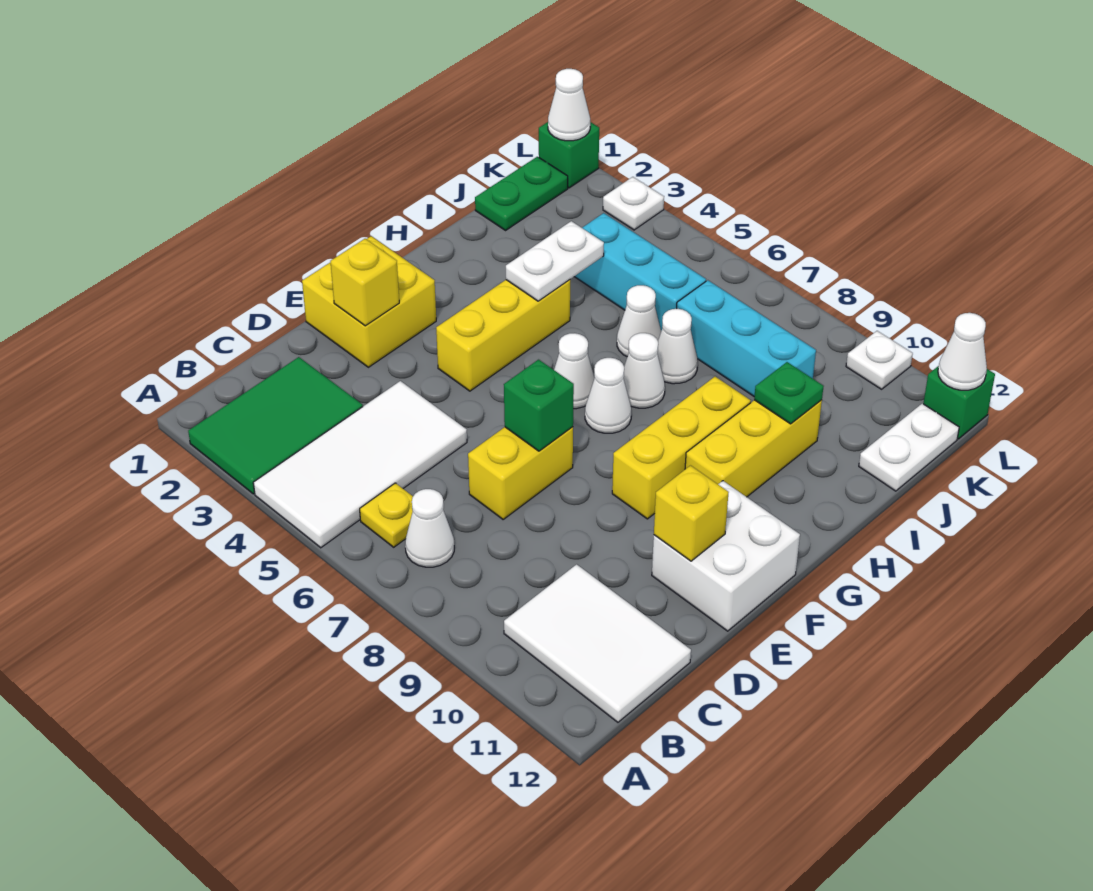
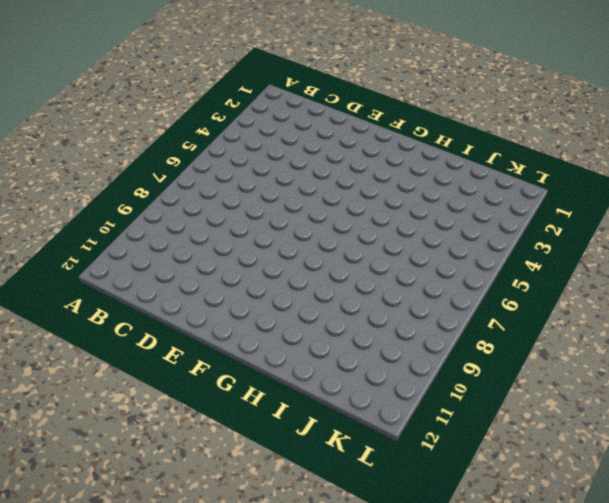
none -> green tile A2:C3 level 1
none -> white tile A4:D5 level 1
none -> yellow plate B6 level 1
none -> white cone B7 level 1

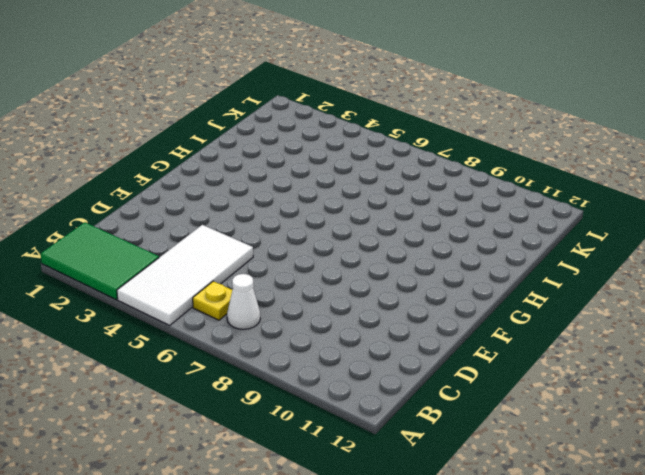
green tile A1:B3 level 1 -> green tile A2:C3 level 1
none -> white tile B10:C12 level 1
none -> yellow brick D7:E7 level 1
none -> yellow brick E1:F2 level 1
none -> white brick E11:F12 level 1

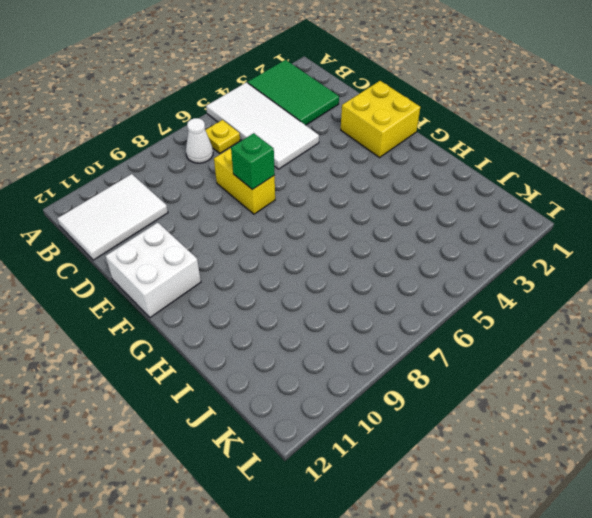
none -> yellow brick F4:H4 level 1
none -> yellow brick F9:H9 level 1
none -> white cone G6 level 1
none -> white cone G7 level 1

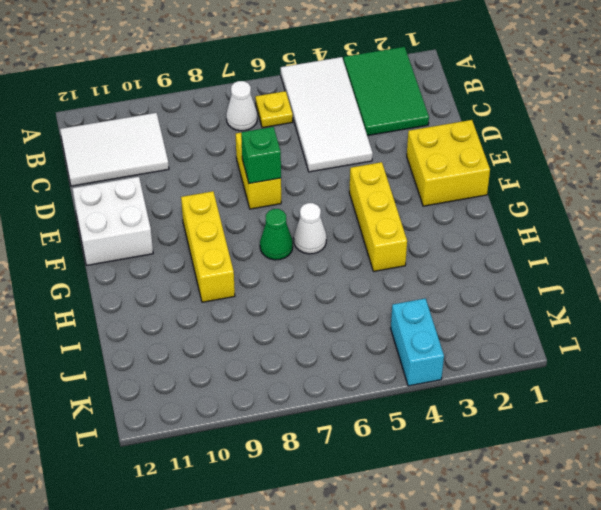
green cone G7 level 1 -> white cone G7 level 1
cyan brick K4:L4 level 1 -> none
none -> yellow brick G10:I10 level 1
none -> white cone H7 level 1
none -> white cone I6 level 1
none -> white cone I7 level 1

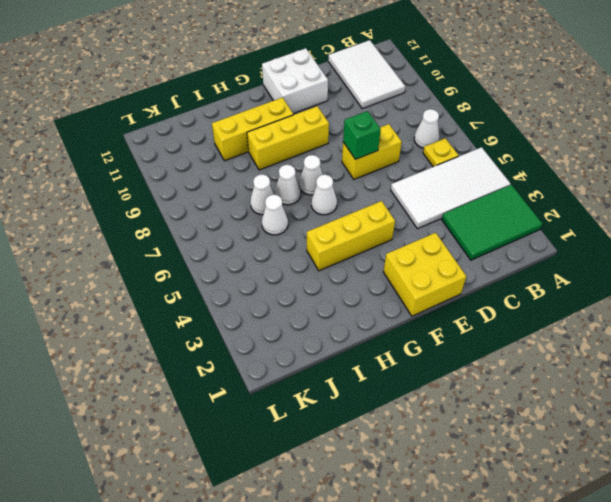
none -> green plate J1:K1 level 1
none -> cyan brick J4:J6 level 1
none -> cyan brick J7:J9 level 1
none -> white plate J12:K12 level 1

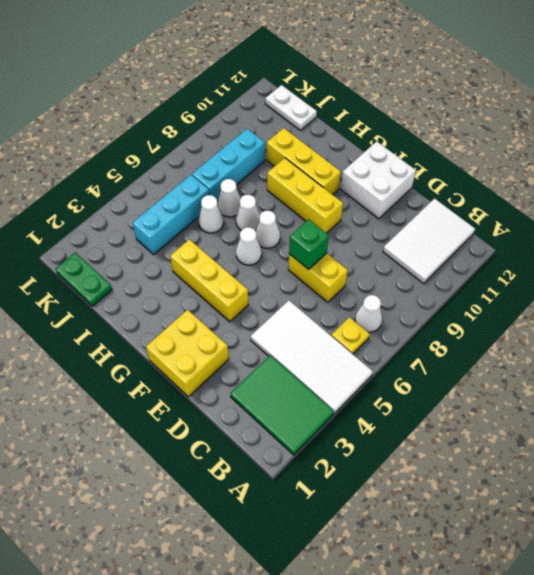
none -> green brick L1 level 1
none -> white plate L3 level 1
none -> white plate L10 level 1
none -> green brick L12 level 1

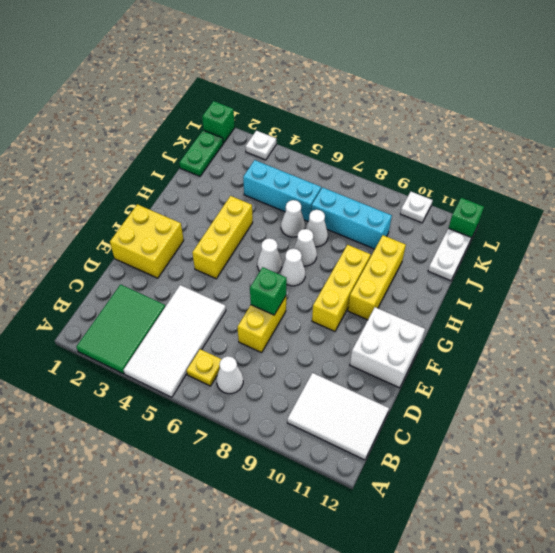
none -> yellow brick E2 level 2
none -> yellow brick E11 level 2
none -> white plate H4:I4 level 2
none -> green plate I10 level 2

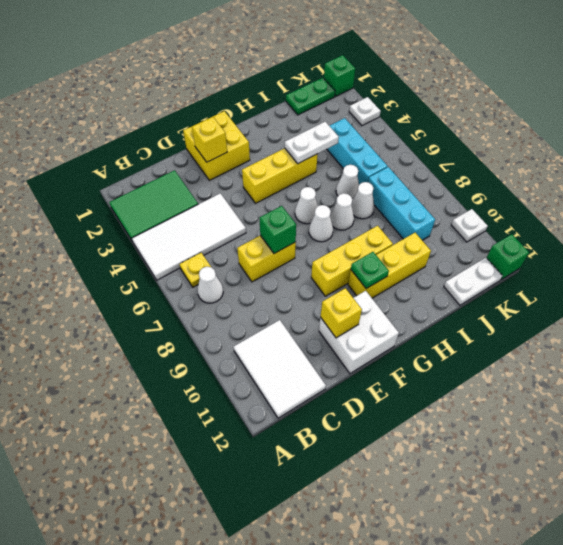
green plate G10 level 2 -> green plate I10 level 2
none -> white cone L1 level 2
none -> white cone L12 level 2

